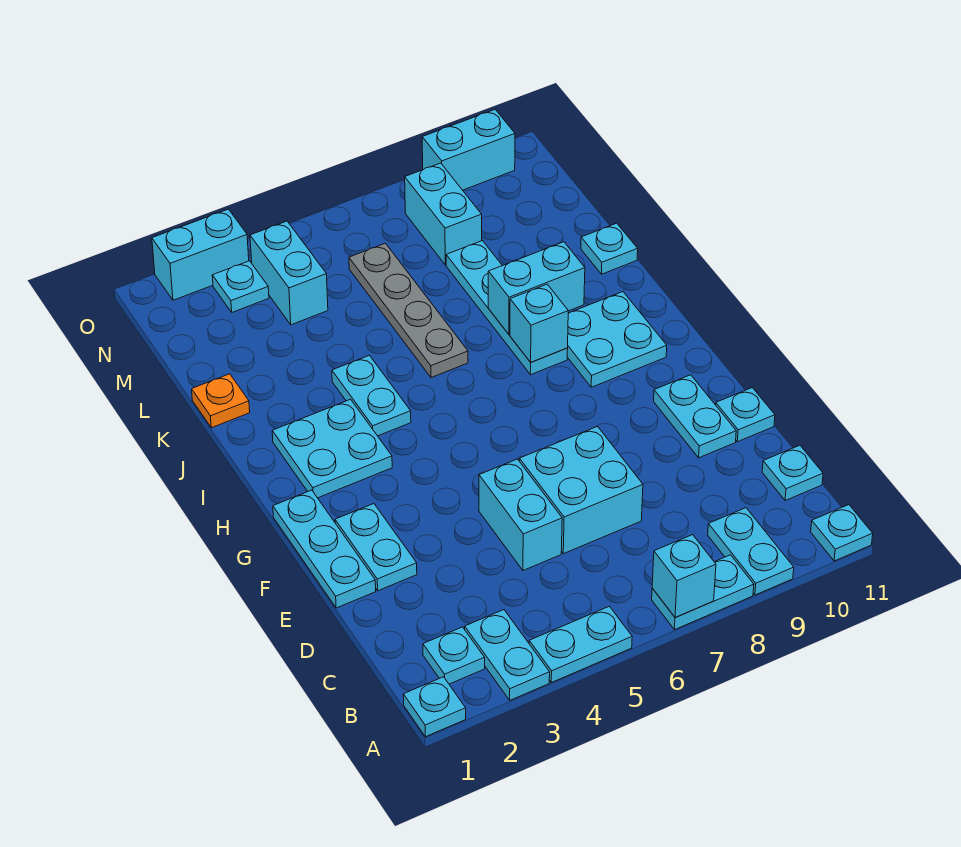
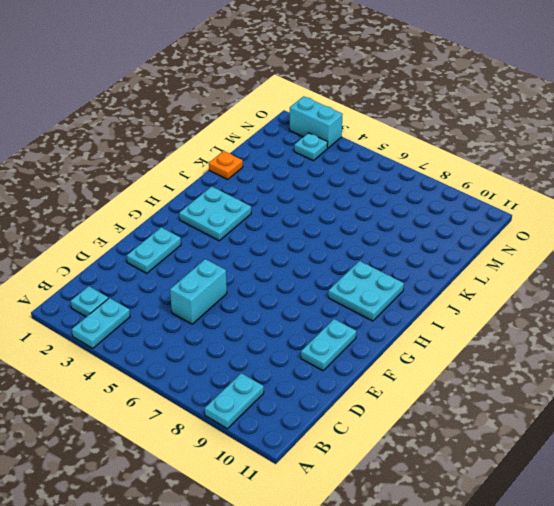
none -> cyan plate A1 level 1
none -> cyan plate A4:A5 level 1
none -> cyan plate A7:A8 level 1

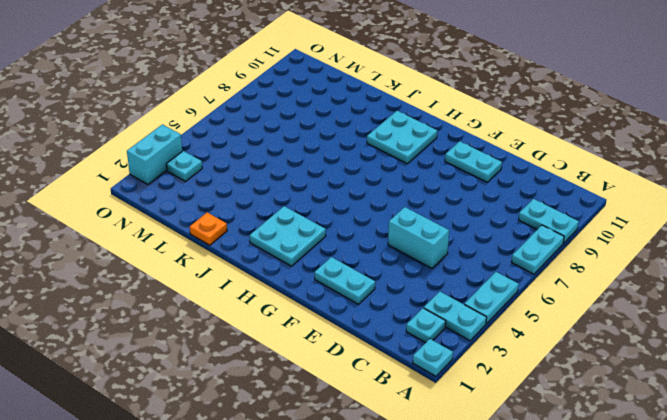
none -> cyan plate A11 level 1
none -> cyan plate C11 level 1
none -> cyan brick D6:E7 level 1

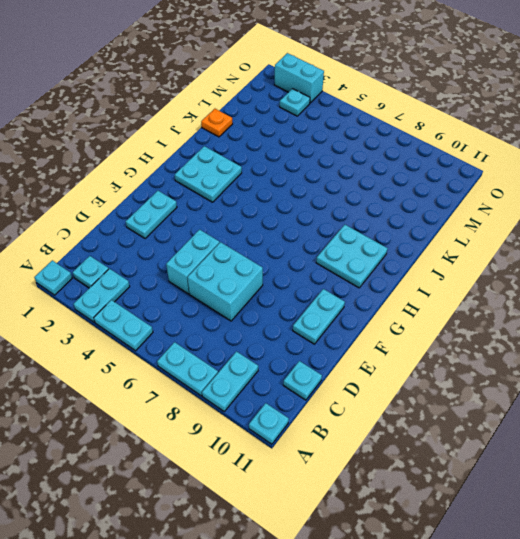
none -> cyan plate E1:G1 level 1
none -> cyan plate E11 level 1
none -> cyan plate I4:J4 level 1

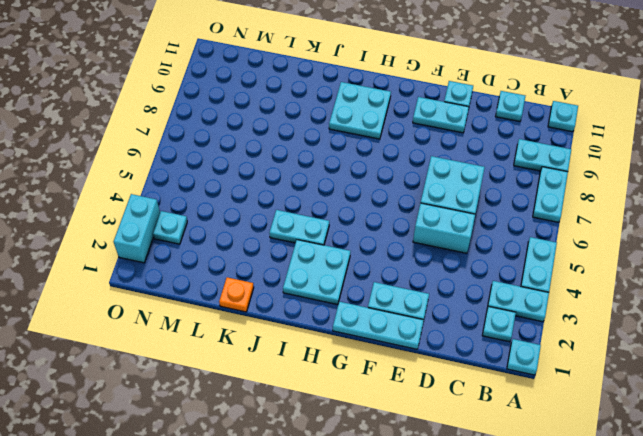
none -> cyan plate I8:L8 level 1
none -> grey plate J6:M6 level 1
none -> cyan plate K11 level 1

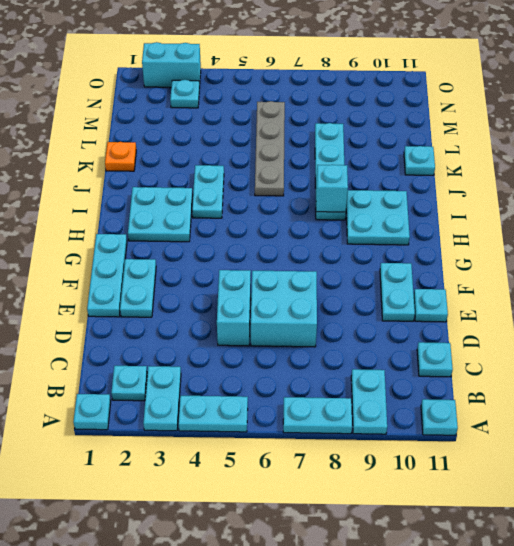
none -> cyan brick M4:N4 level 1
none -> cyan brick M8:N8 level 1
none -> cyan brick O9:O10 level 1

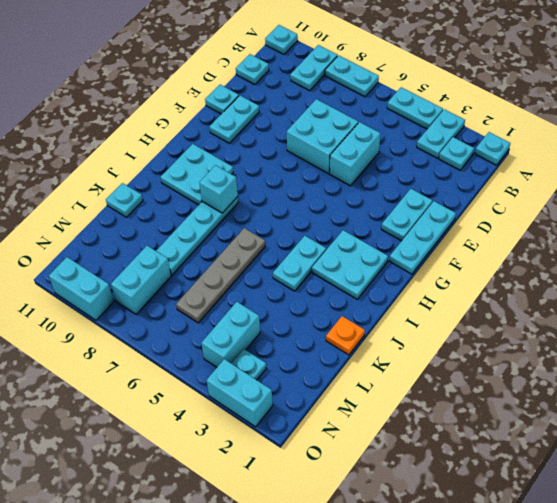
none -> cyan brick A7 level 2
none -> cyan brick J8:J9 level 2

